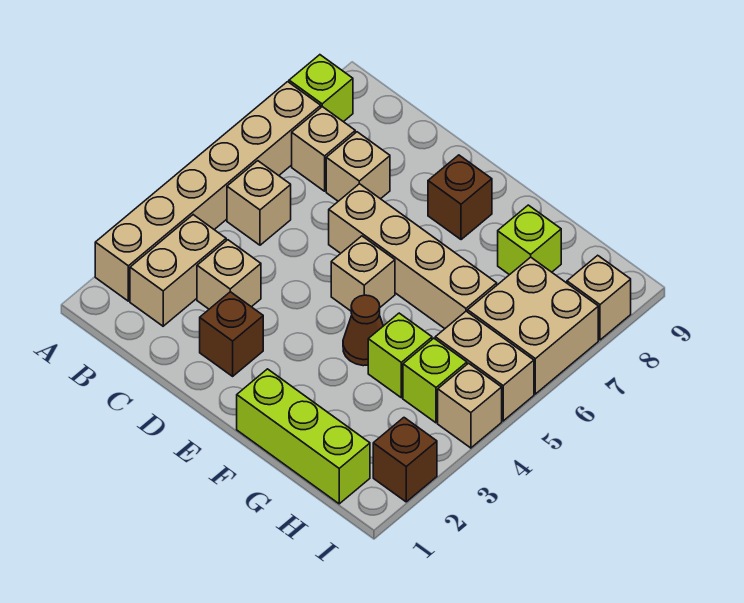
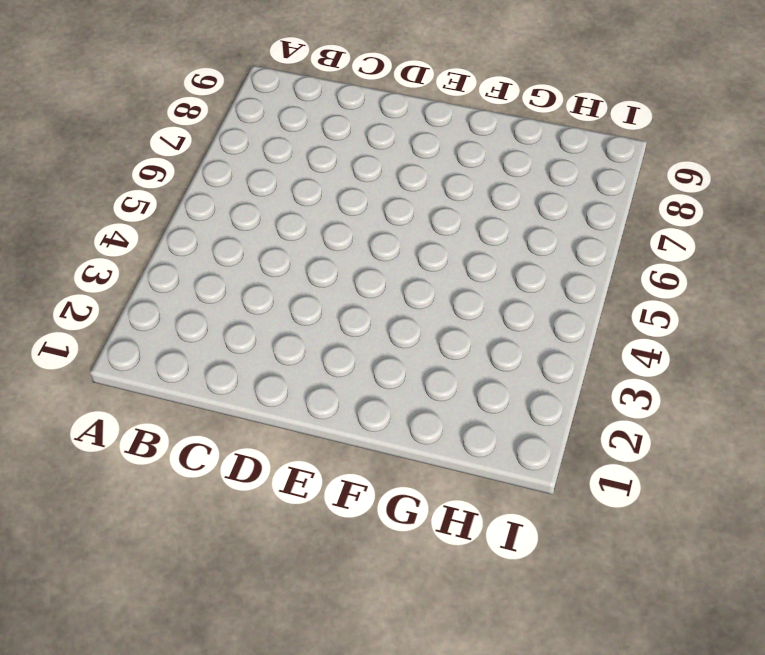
none -> tan brick A2:A7 level 1
none -> lime brick A8 level 1
none -> tan brick B2:B3 level 1

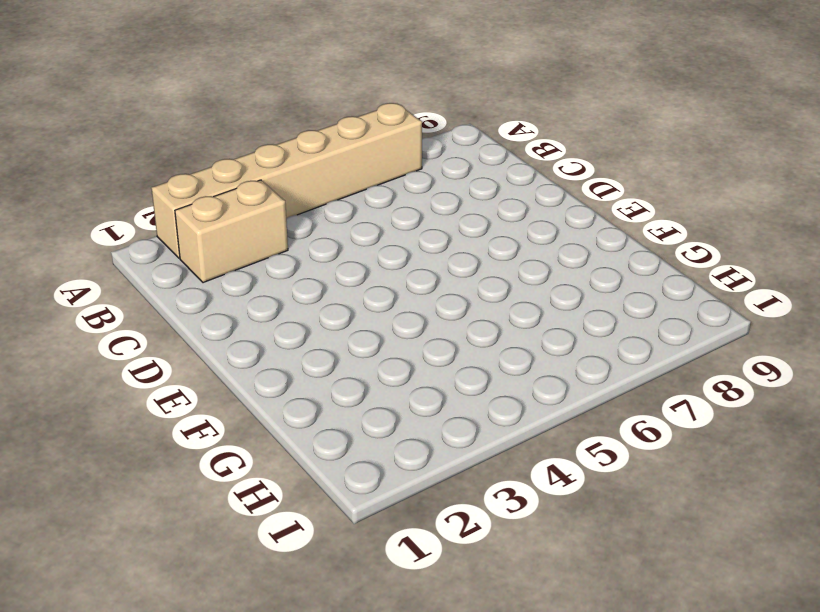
none -> lime brick A8 level 1
none -> tan brick B5 level 1
none -> tan brick B7 level 1

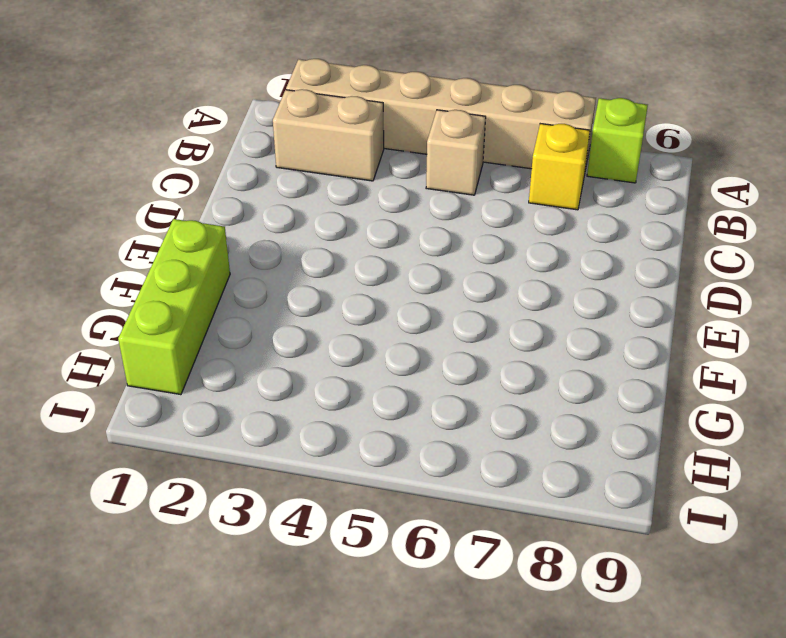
yellow brick B7 level 1 -> tan brick B7 level 1
none -> tan brick C3 level 1
none -> tan brick C7 level 1
none -> brown brick D2 level 1

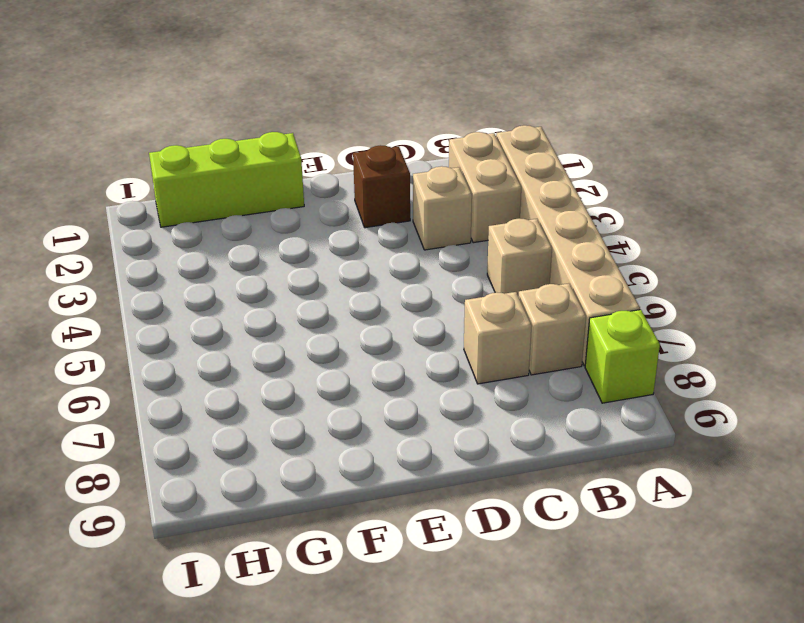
none -> tan brick D6:G6 level 1
none -> tan brick E5 level 1
none -> brown brick E8 level 1

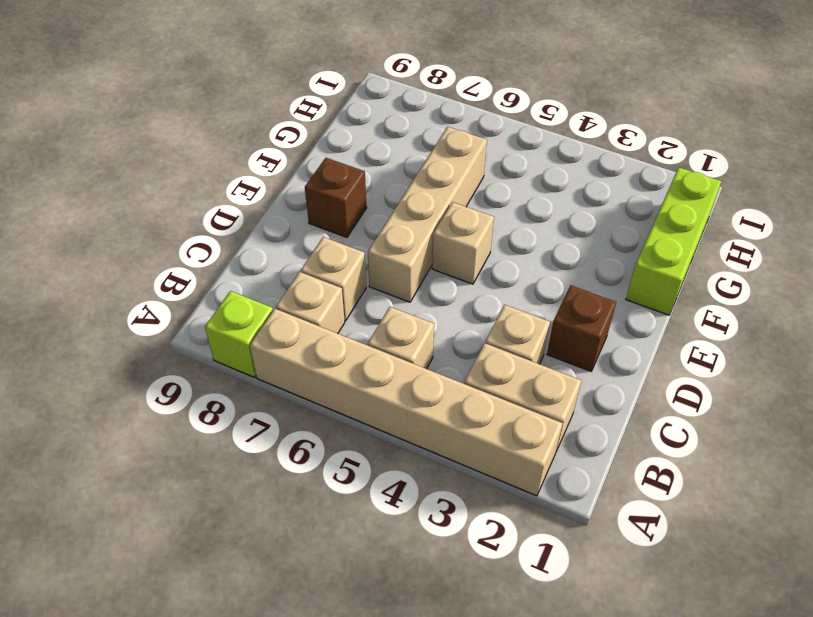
none -> brown cone F4 level 1
none -> lime brick G4 level 1
none -> lime brick G8 level 1

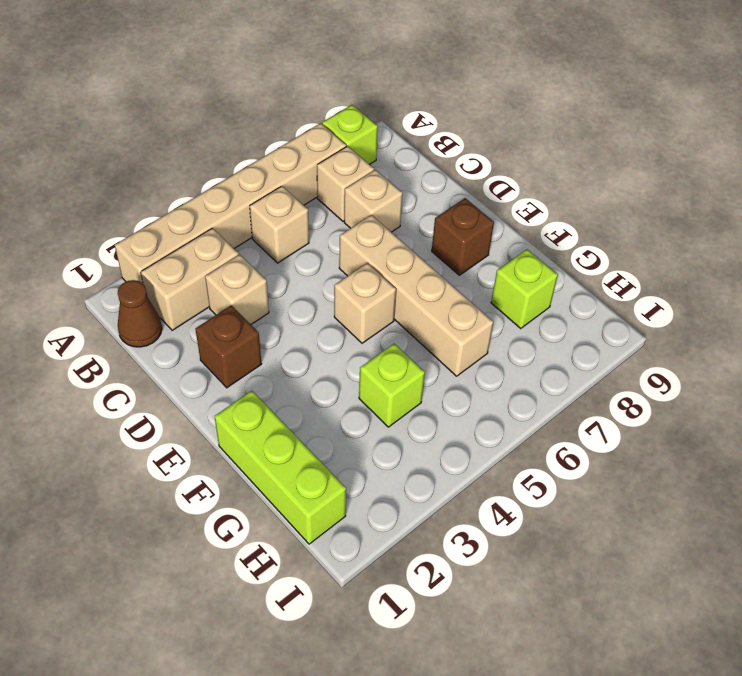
brown cone B1 level 1 -> brown cone F4 level 1
none -> lime brick H4 level 1
none -> tan brick H5:I5 level 1
none -> tan brick H6:I7 level 1

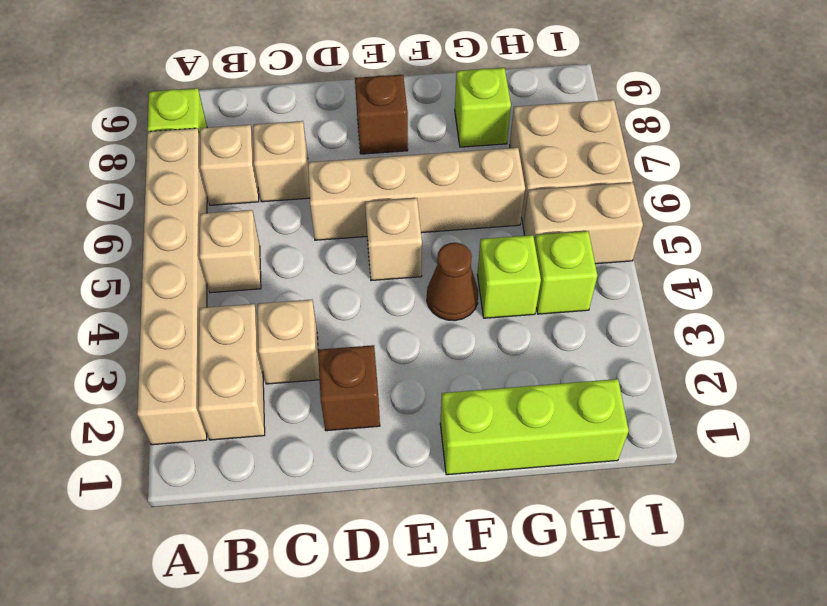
none -> brown brick I2 level 1
none -> tan brick I4 level 1
none -> tan brick I8 level 1

